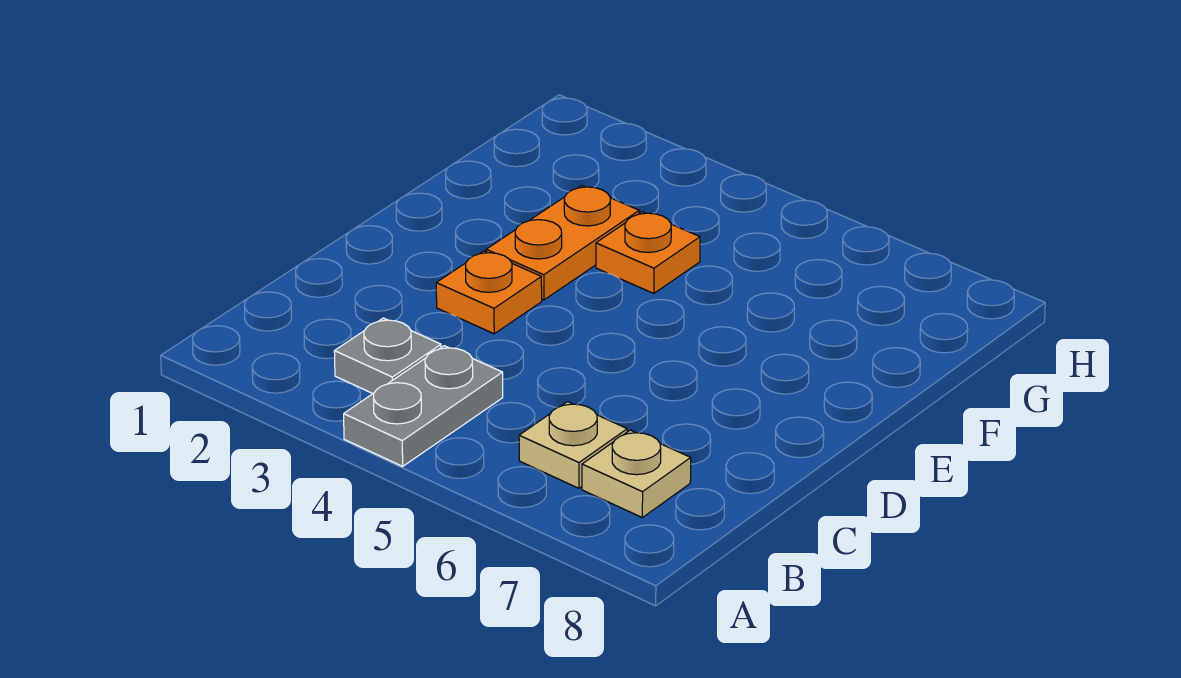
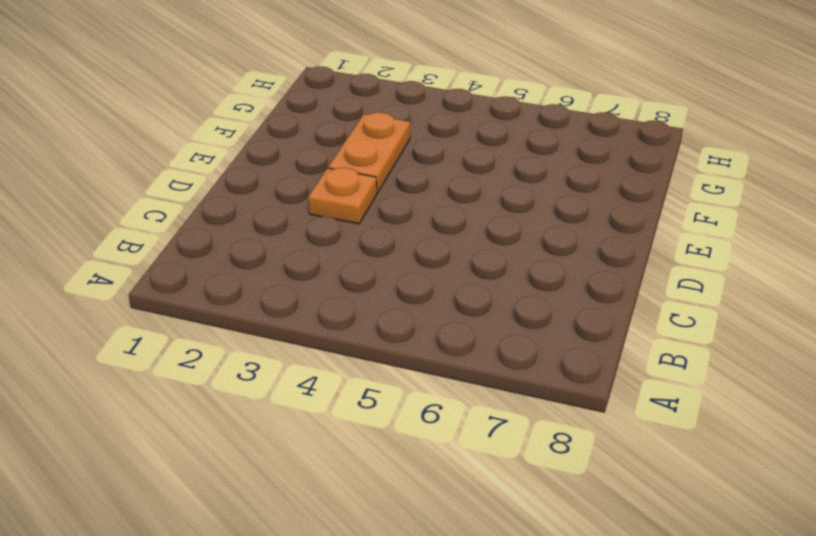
none -> grey plate A4:B4 level 1
none -> grey plate B3 level 1

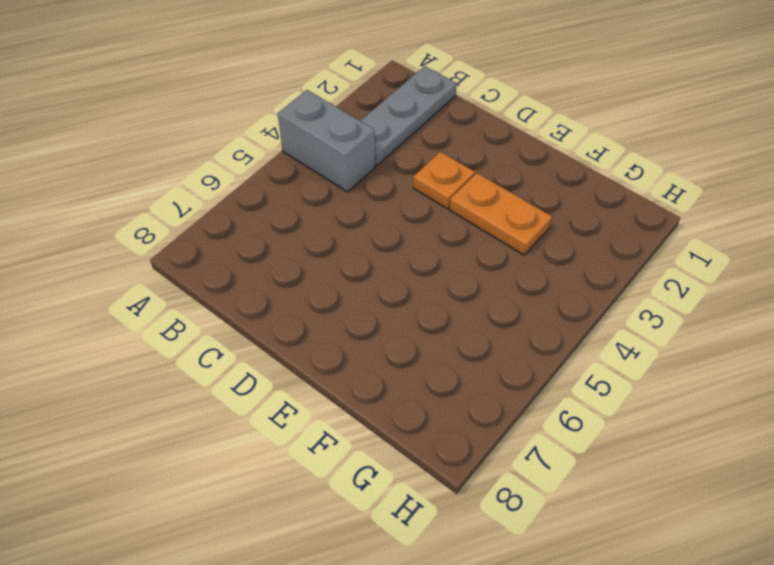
grey brick A4:B4 level 1 -> grey plate A4:B4 level 1
grey plate B1:B3 level 1 -> grey plate B3 level 1
none -> tan plate B6 level 1
none -> tan plate B7 level 1

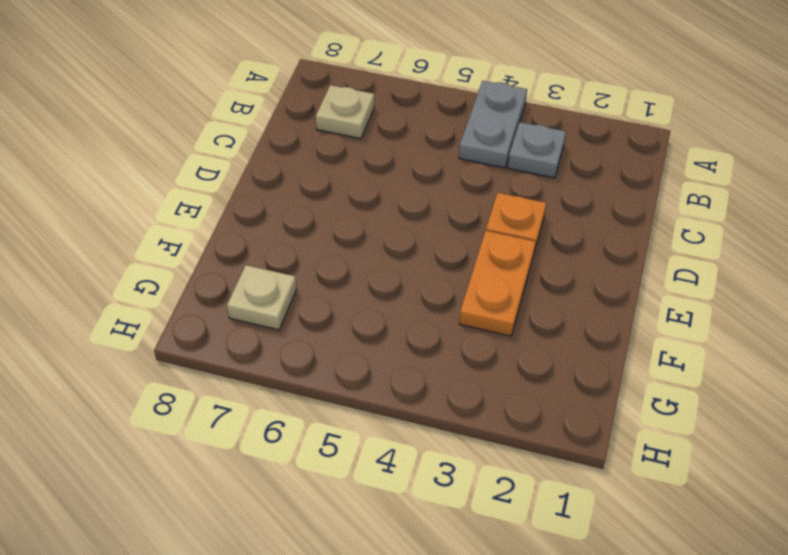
tan plate G7 level 1 -> tan plate B6 level 1
none -> orange plate F4 level 1

